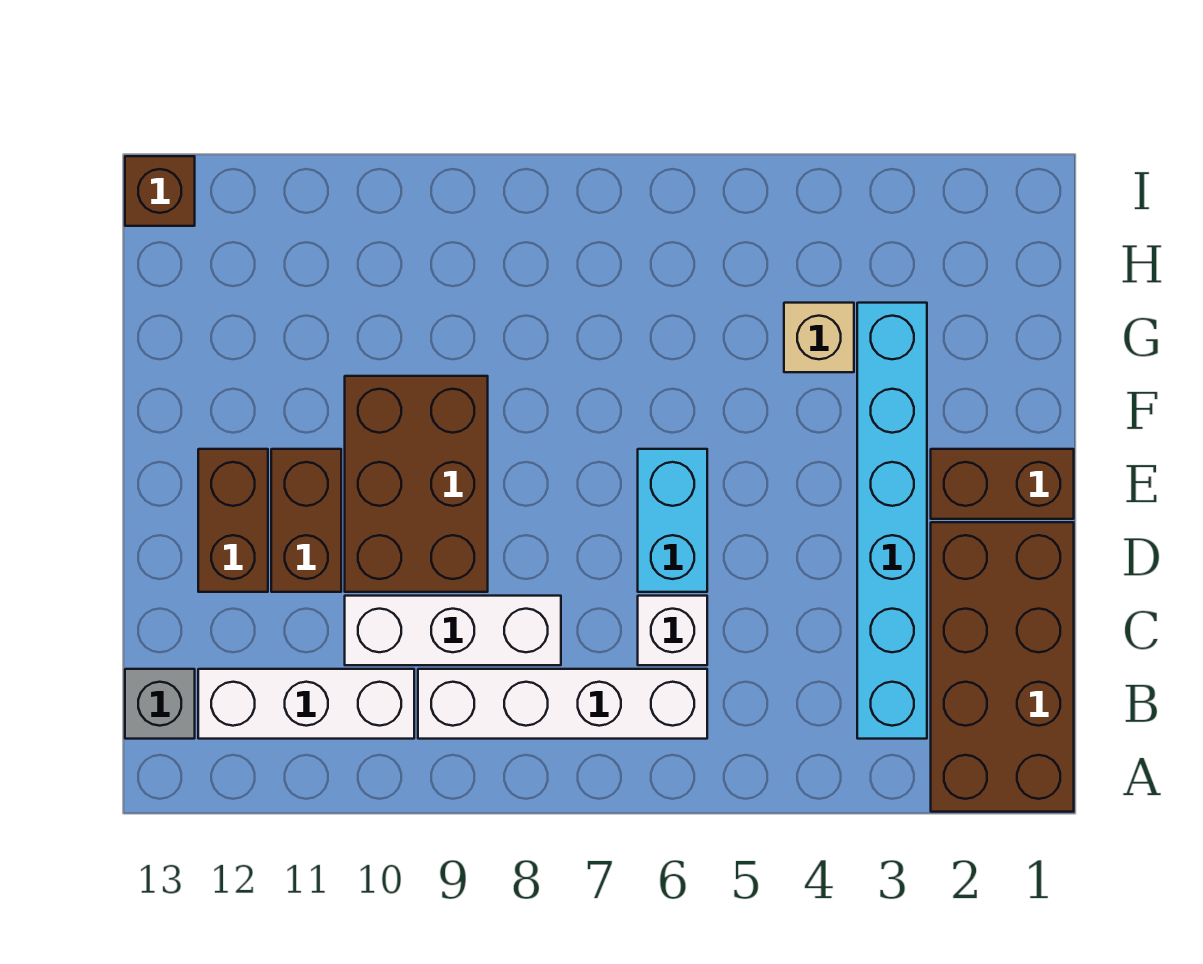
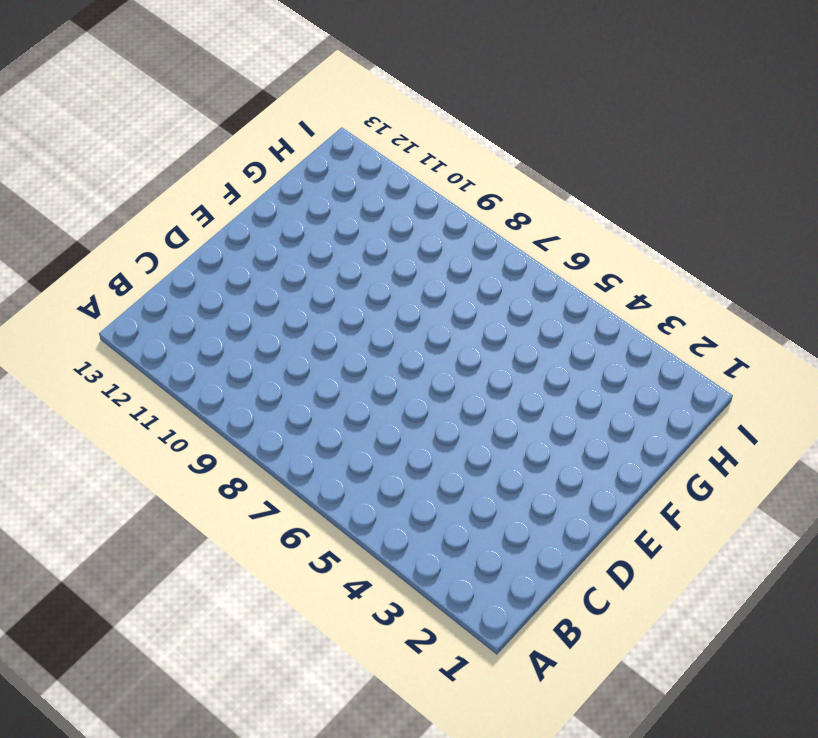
none -> brown brick A1:D2 level 1
none -> cyan brick B3:G3 level 1
none -> white brick B6:B9 level 1

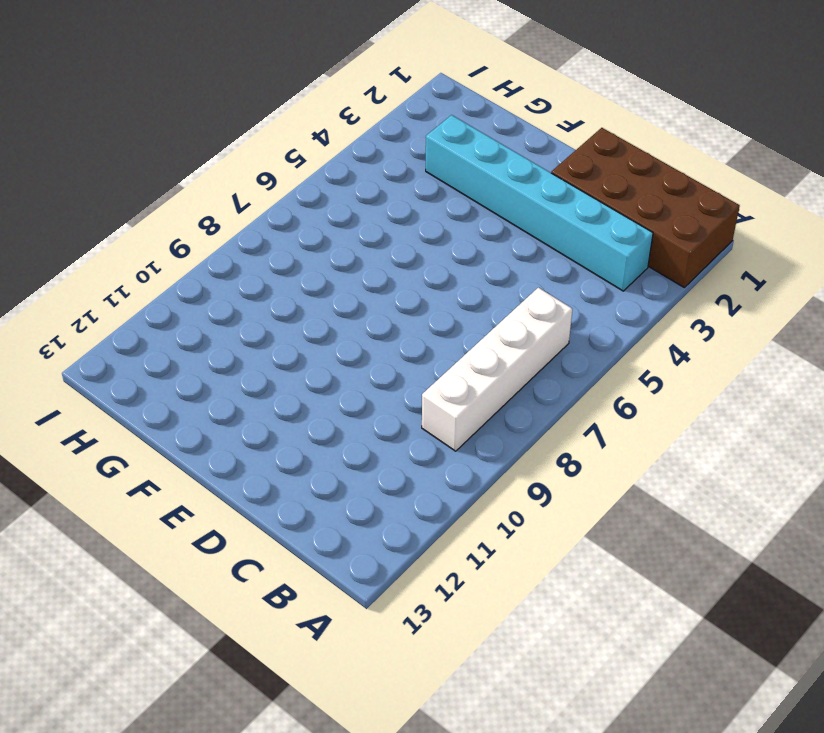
none -> white brick B10:B12 level 1
none -> grey brick B13 level 1
none -> white brick C6 level 1

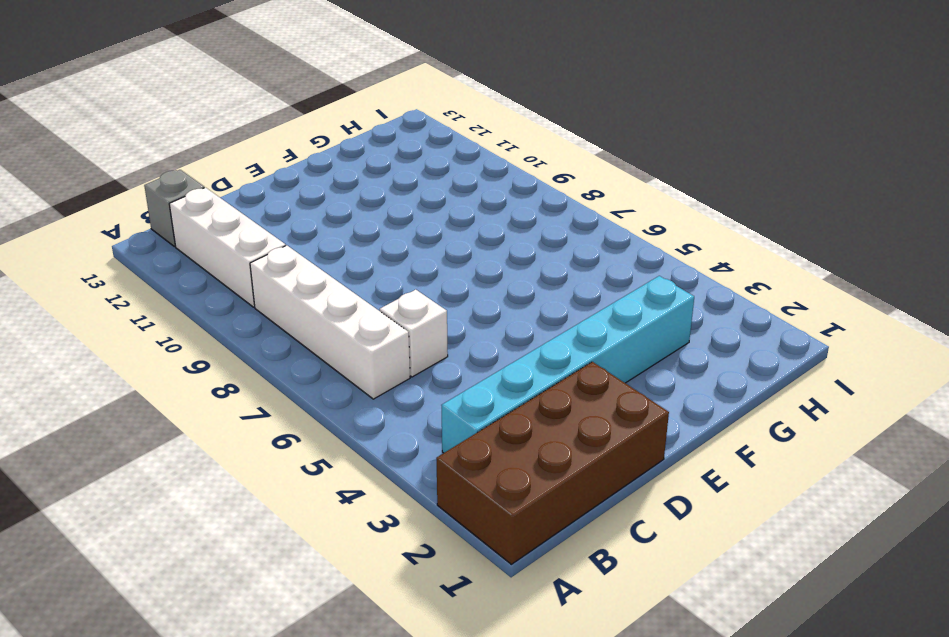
none -> white brick C8:C10 level 1
none -> cyan brick D6:E6 level 1
none -> brown brick D9:F10 level 1

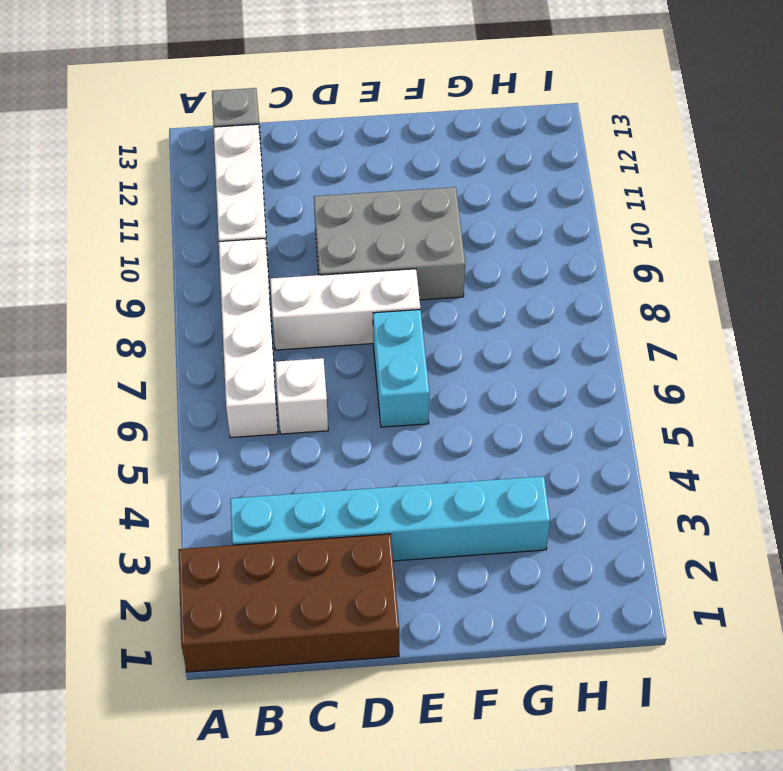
white brick C8:E8 level 1 -> white brick C8:C10 level 1
grey brick D9:F10 level 1 -> brown brick D9:F10 level 1
cyan brick E6:E7 level 1 -> cyan brick D6:E6 level 1
none -> brown brick D11:E11 level 1
none -> brown brick D12:E12 level 1
none -> brown brick E1:E2 level 1

